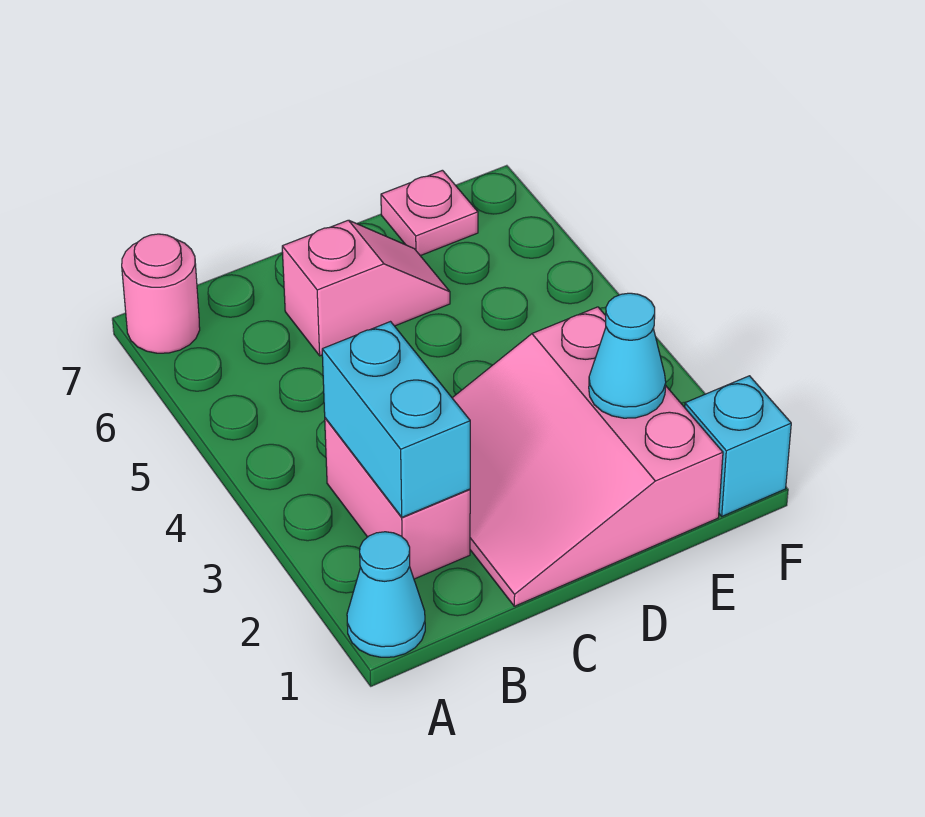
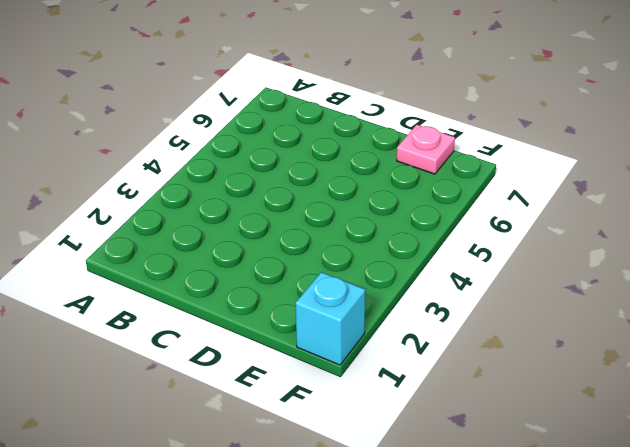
none -> cyan cone A1 level 1
none -> pink round brick A7 level 1

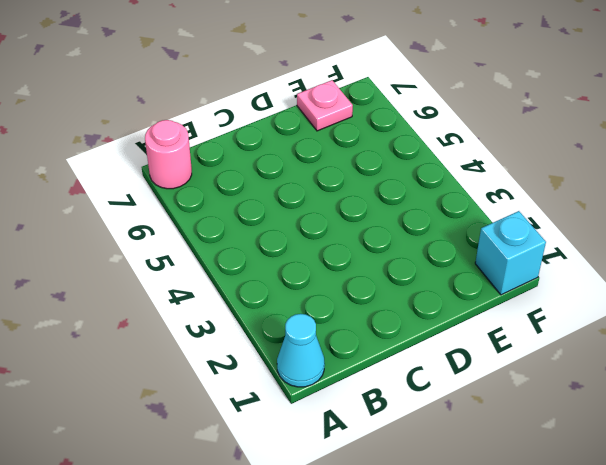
none -> pink brick B2:B3 level 1
none -> pink slope C1:E3 level 1 top E

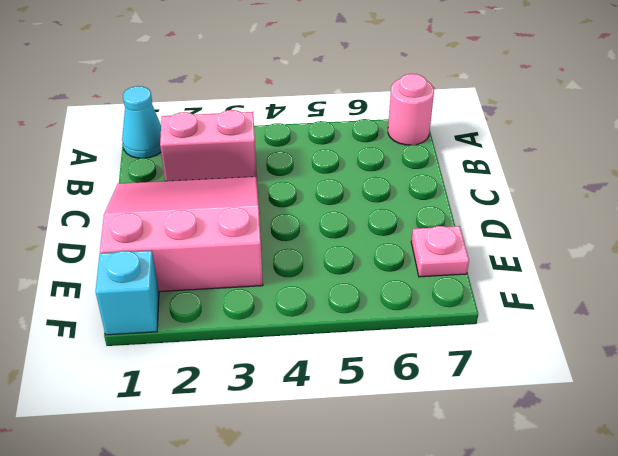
none -> pink slope C6:D6 level 1 top C
none -> cyan brick B2:B3 level 2

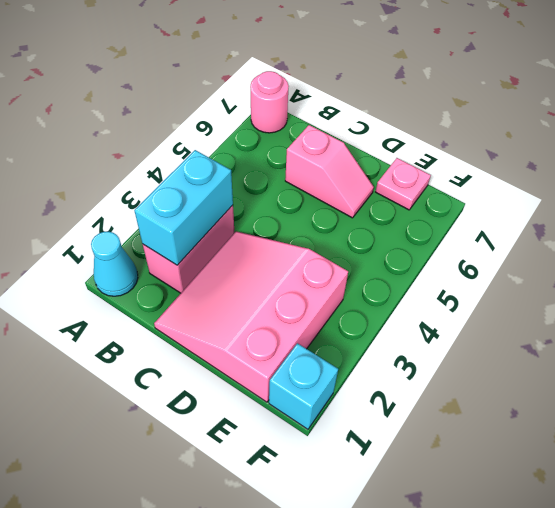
none -> cyan cone E2 level 2

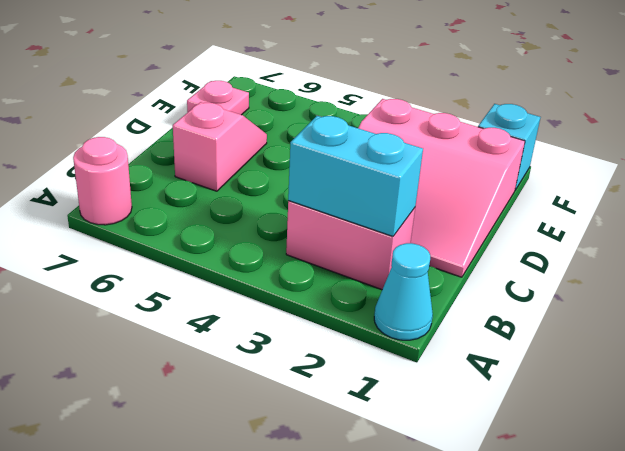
none -> cyan cone E2 level 2

